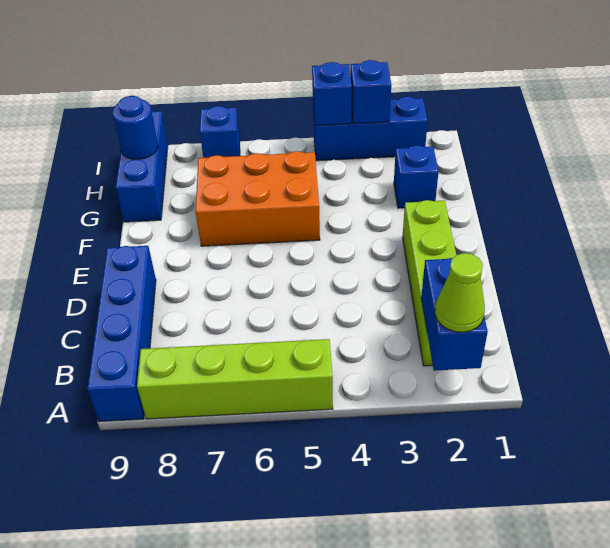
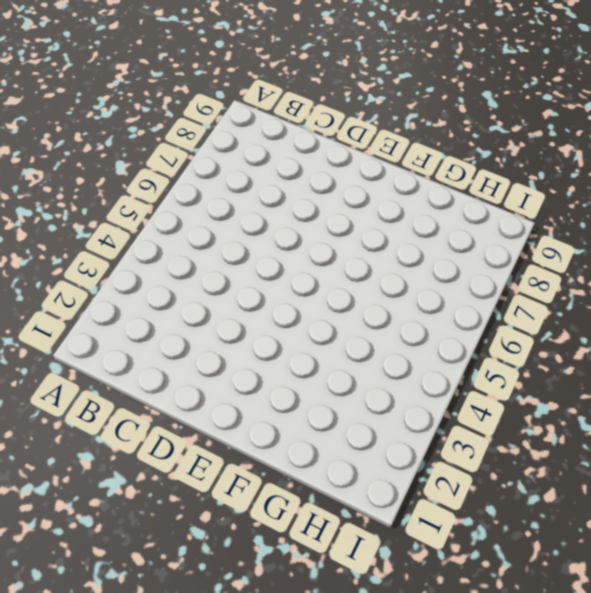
none -> lime brick A5:A8 level 1
none -> blue brick A9:D9 level 1
none -> lime brick B2:E2 level 1

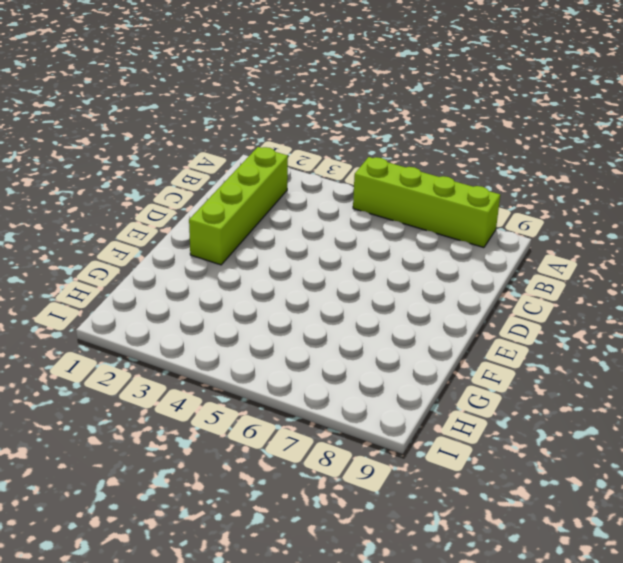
none -> blue brick A9:D9 level 1
none -> orange brick F5:G7 level 1
none -> blue brick G2 level 1

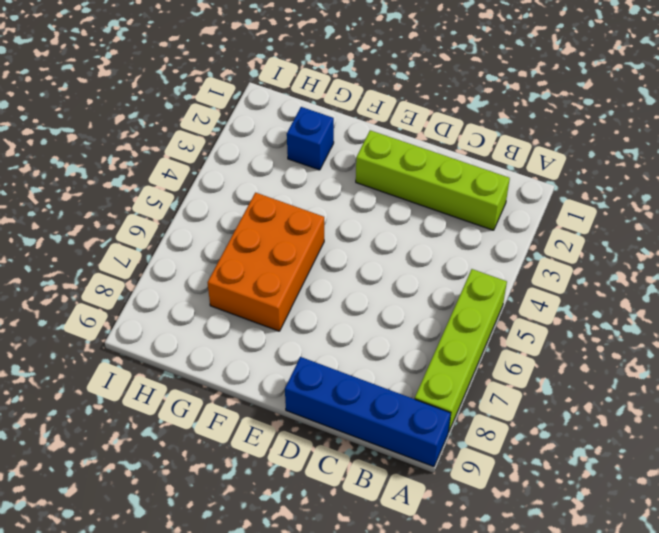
none -> blue brick G9:I9 level 1
none -> blue brick I2:I4 level 1
none -> blue brick I7 level 1

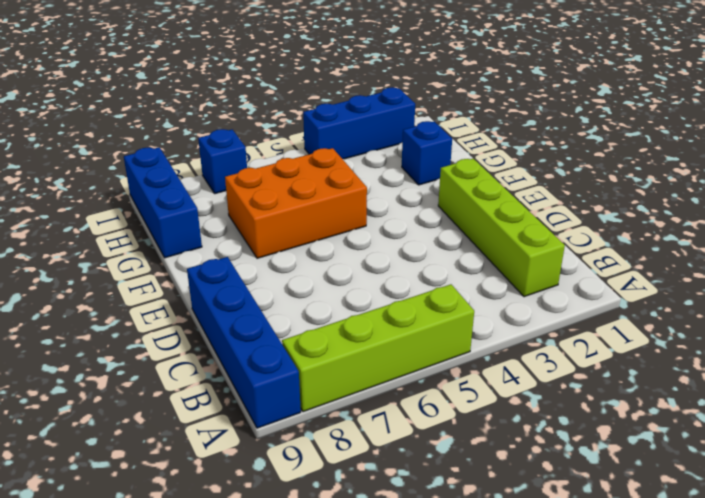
none -> blue brick A2:B2 level 2
none -> blue round brick H9 level 2
none -> blue brick I3 level 2

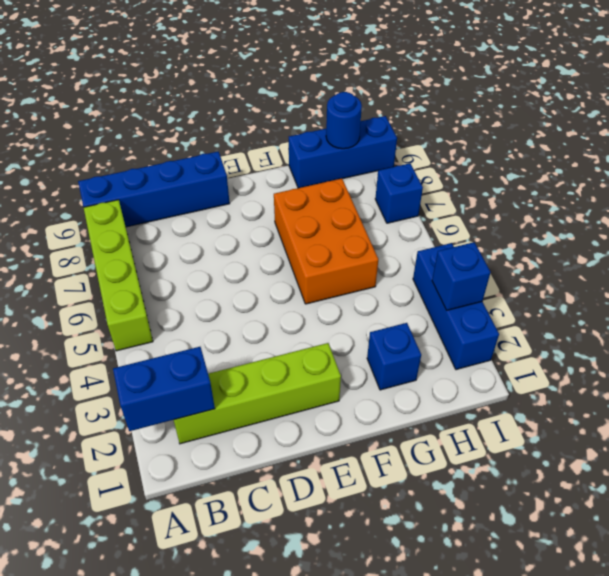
none -> blue brick I4 level 2
none -> lime cone A2 level 3

